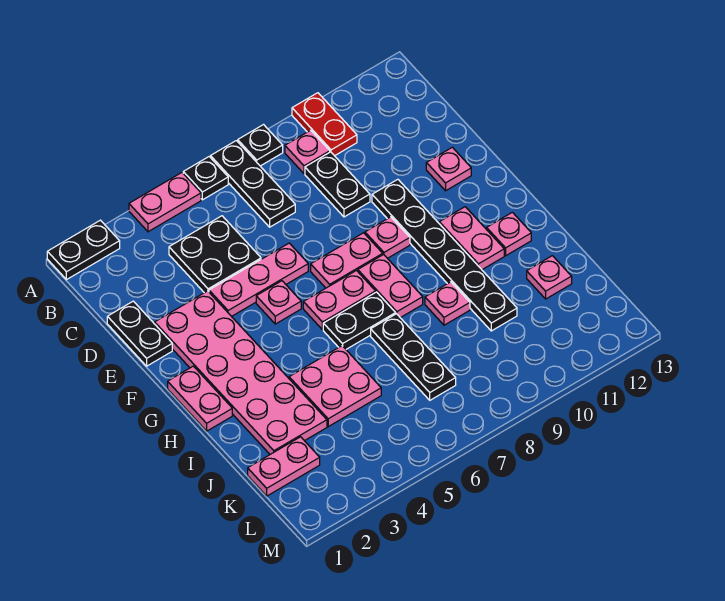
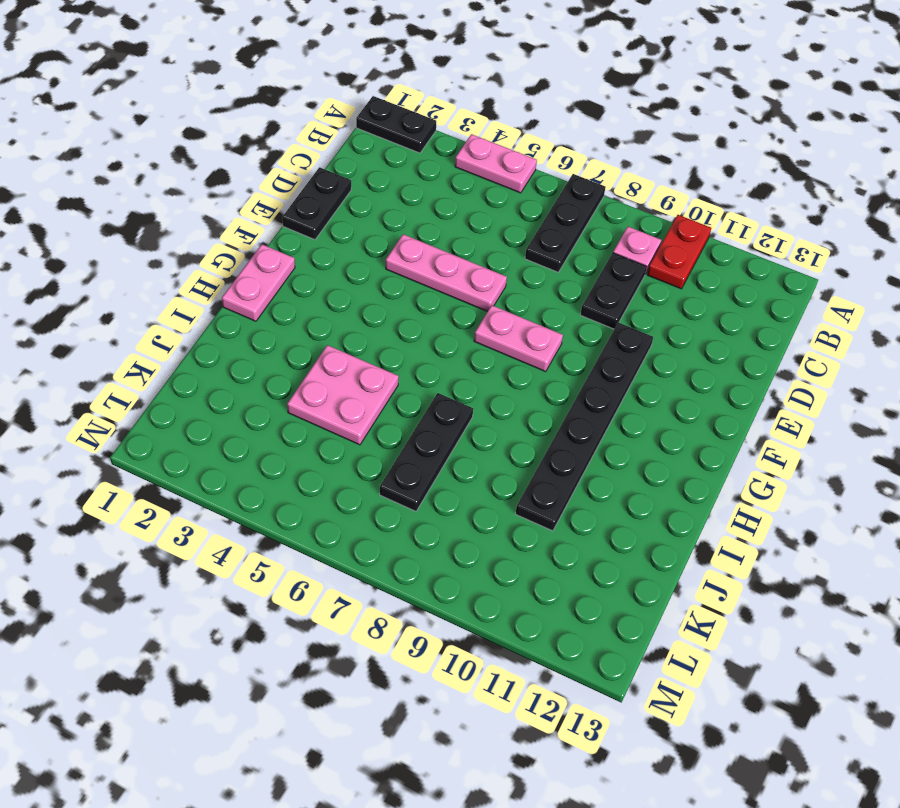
none -> black plate A6 level 1
none -> black plate A8 level 1
none -> black plate C4:D5 level 1

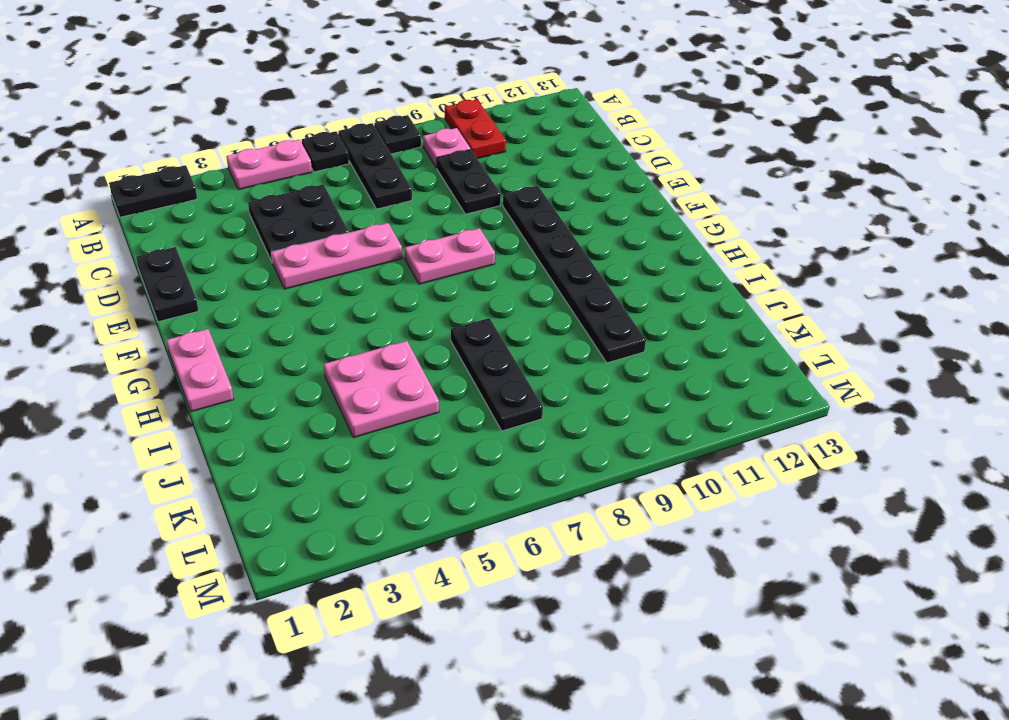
none -> pink plate E2:J3 level 1
none -> pink plate E12 level 1
none -> pink plate F5 level 1

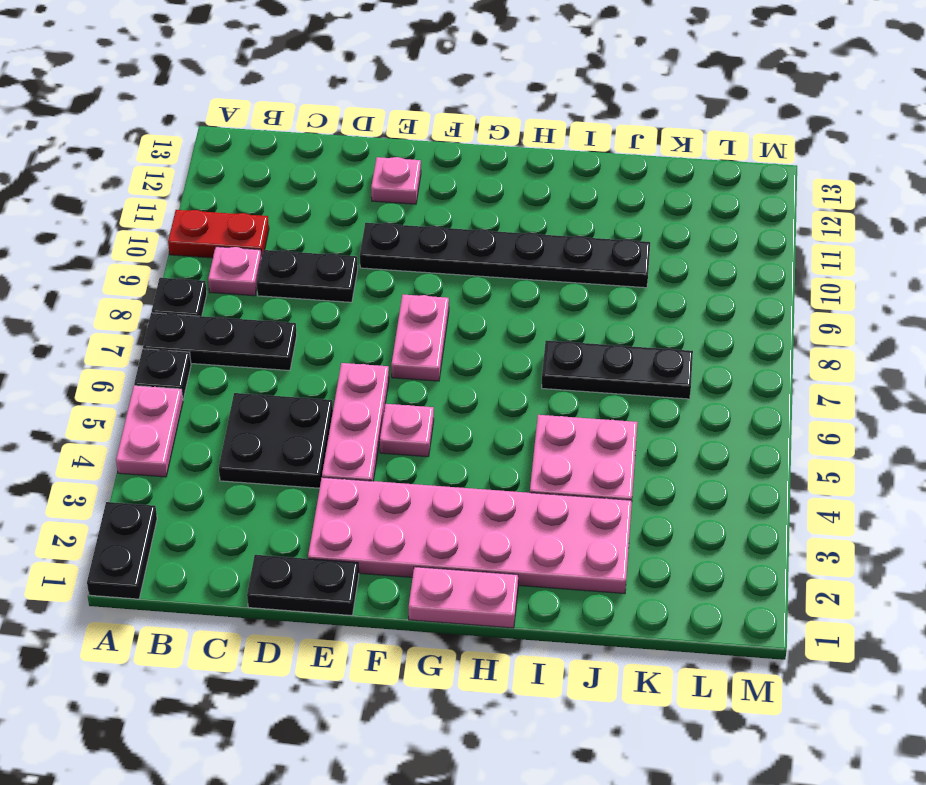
none -> pink plate F9 level 1
none -> pink plate G6:G7 level 1
none -> pink plate G8:H8 level 1

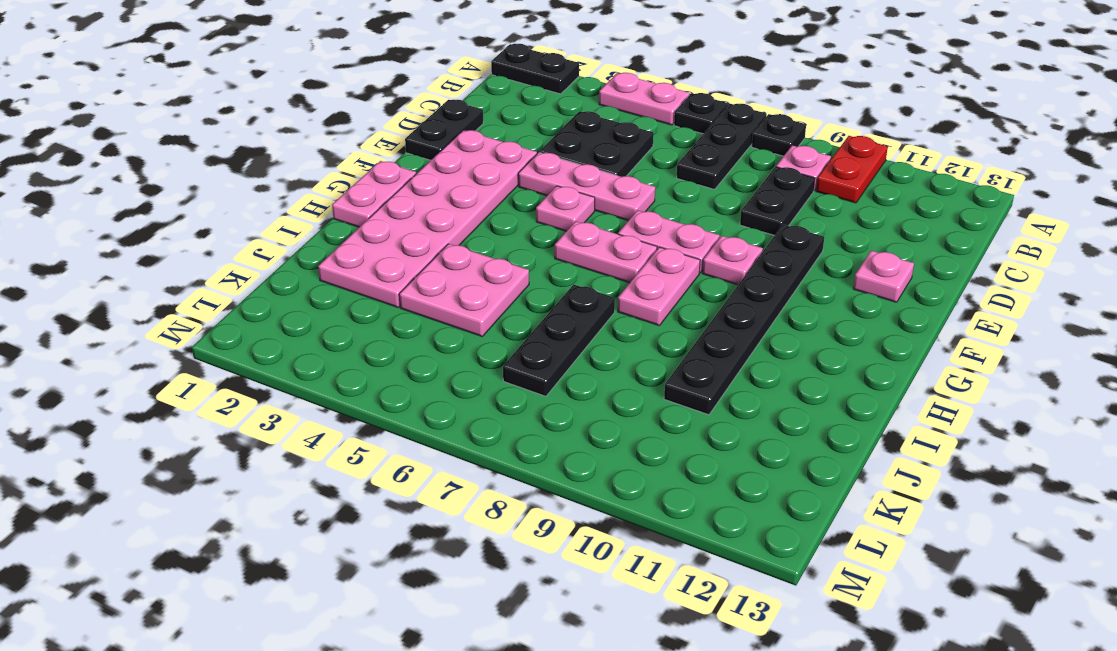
none -> pink plate G11:H11 level 1
none -> black plate H6:H7 level 1
none -> pink plate H12 level 1

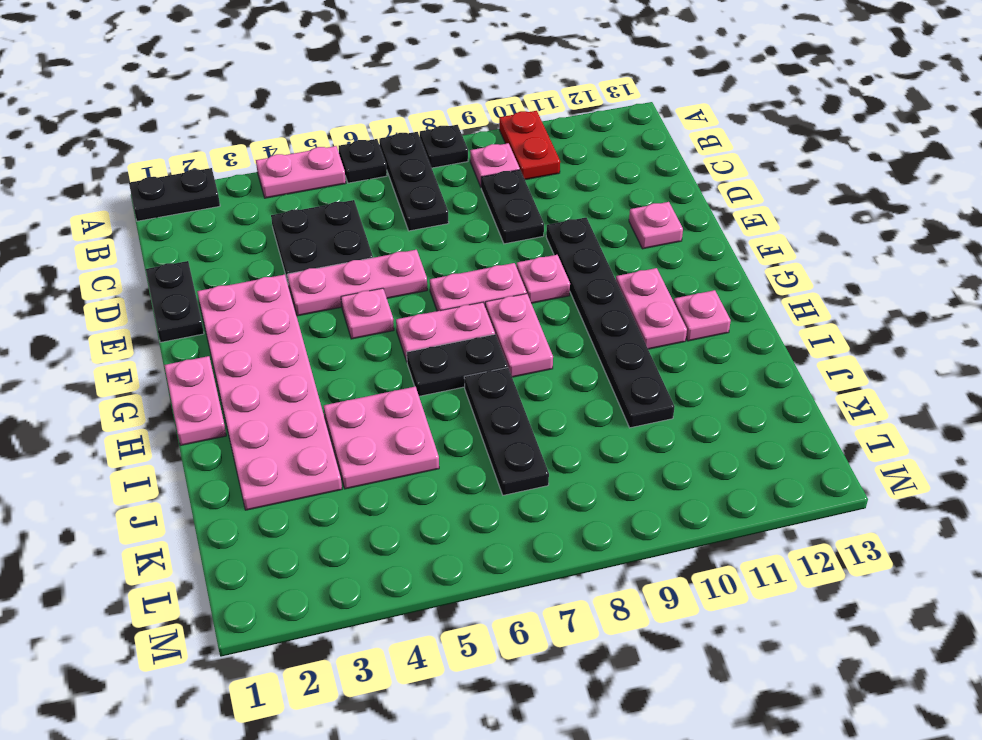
none -> pink plate I9 level 1
none -> pink plate J12 level 1
none -> pink plate K1:K2 level 1

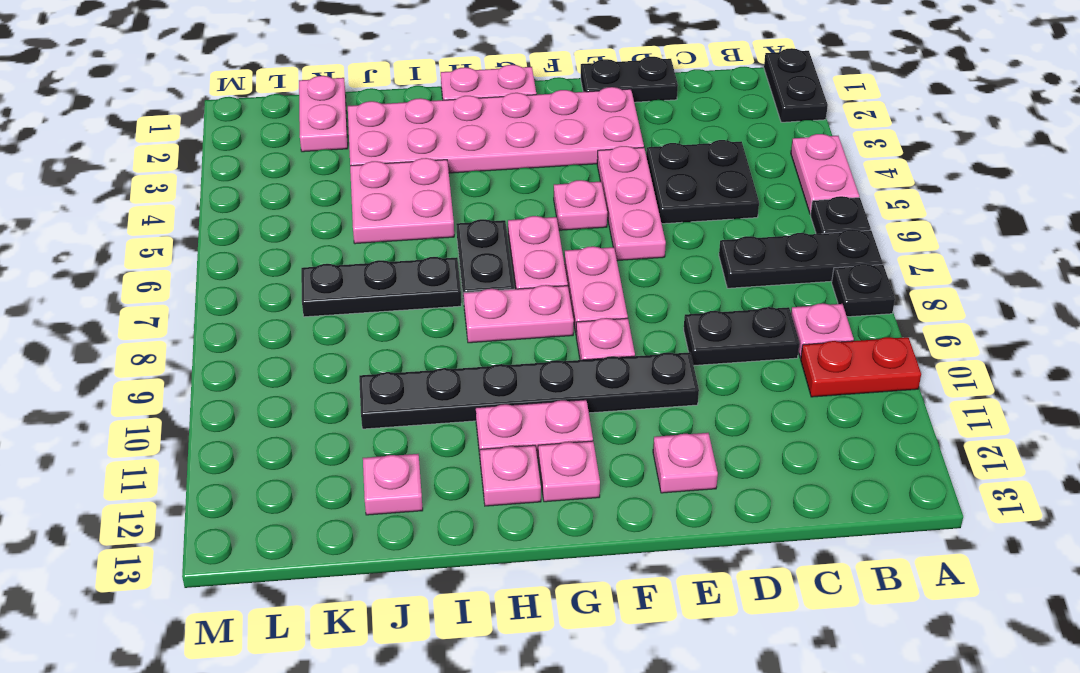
pink plate G12 level 1 -> pink plate I9 level 1

